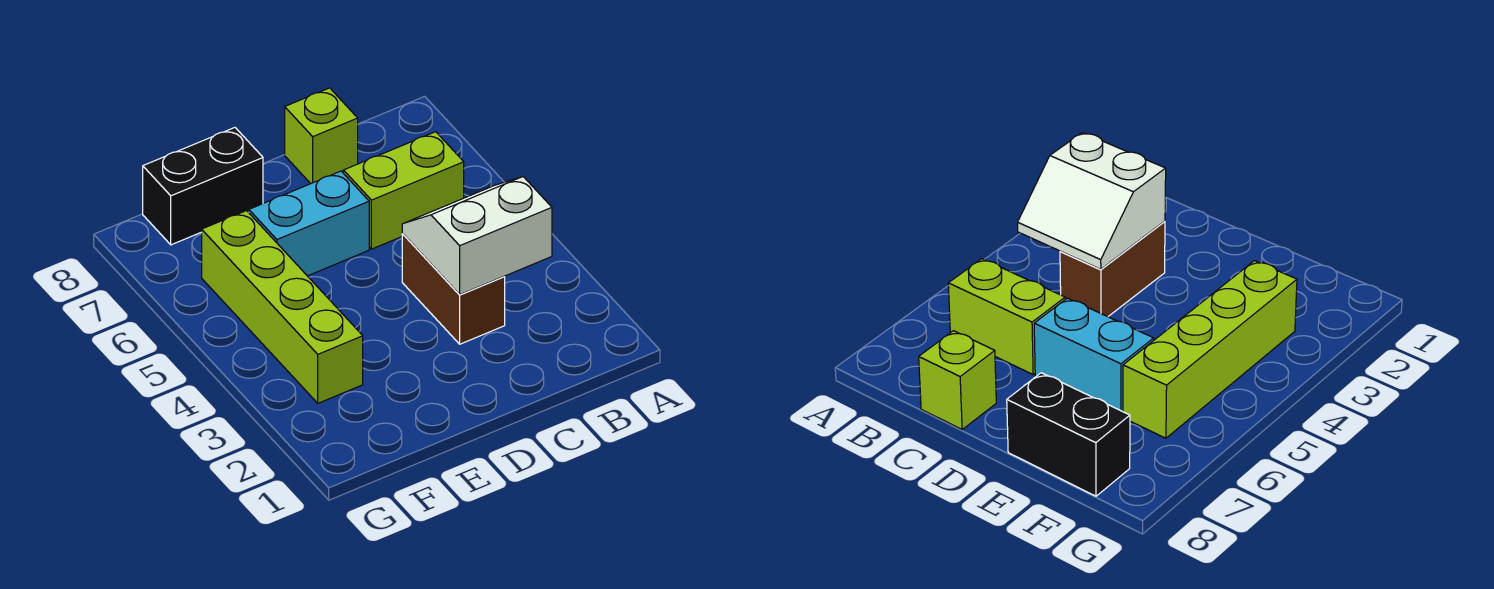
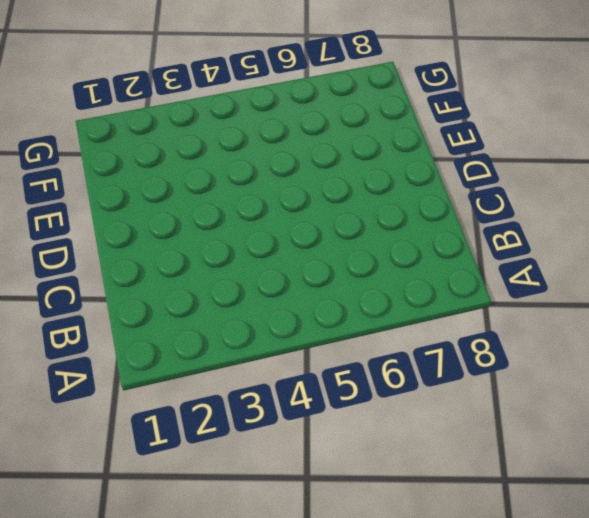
none -> lime brick B6:C6 level 1
none -> brown brick C3:C4 level 1

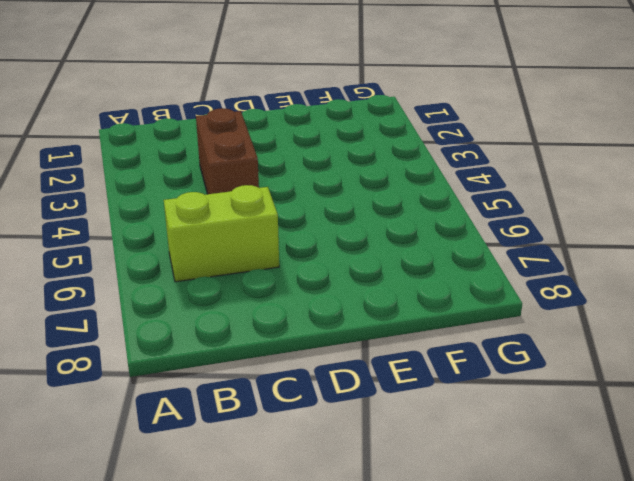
none -> lime brick C8 level 1
none -> cyan brick D6:E6 level 1

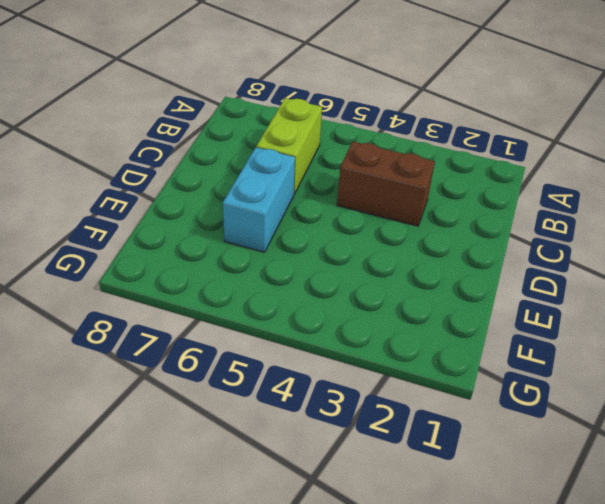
none -> lime brick C8 level 1
none -> black brick E8:F8 level 1

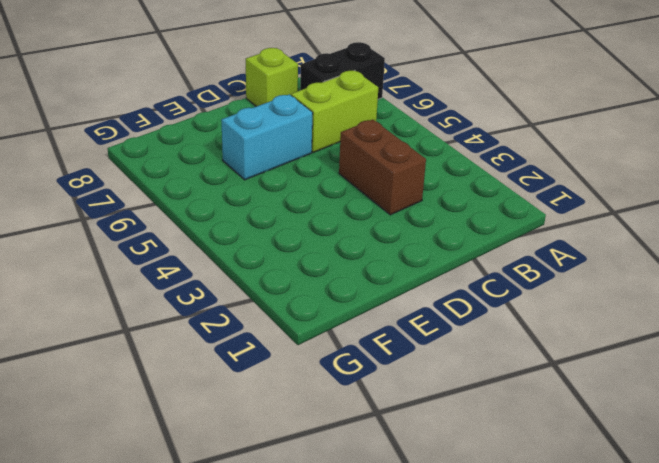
black brick A7:B7 level 1 -> black brick E8:F8 level 1
none -> lime brick F3:F6 level 1
none -> white slope B3:C4 level 2 top 3

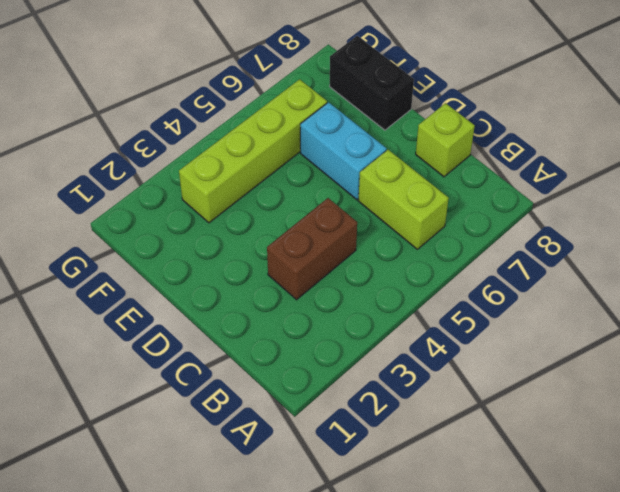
none -> white slope B3:C4 level 2 top 3

